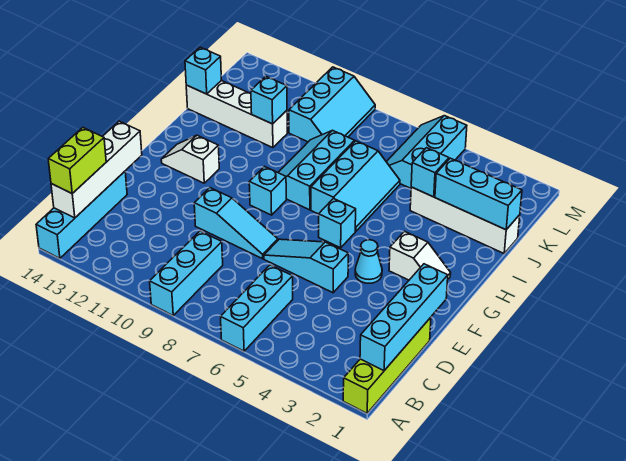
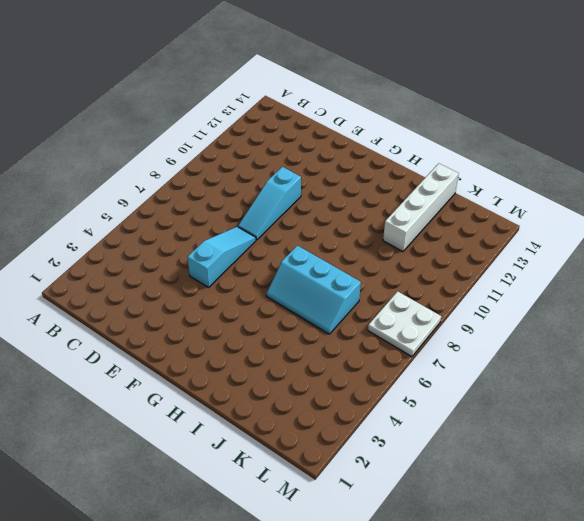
white plate L7:M8 level 1 -> none
none -> lime brick A1:D1 level 1
none -> cyan brick A6:C6 level 1
none -> cyan brick A9:C9 level 1

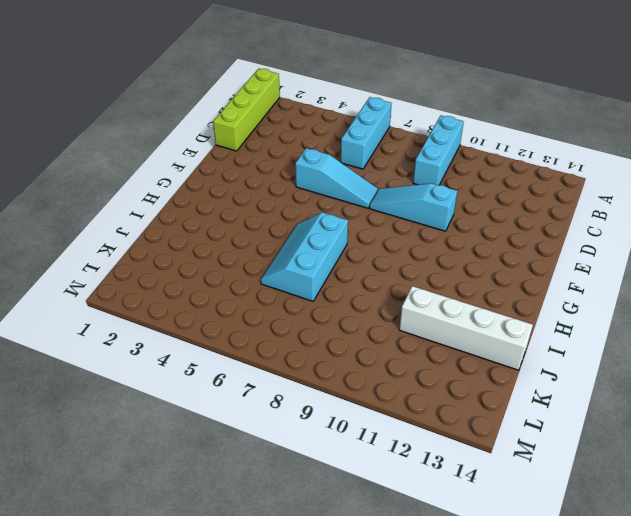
none -> cyan brick A14:D14 level 1
none -> cyan cone F4 level 1
none -> white slope G2:G3 level 1 top 3

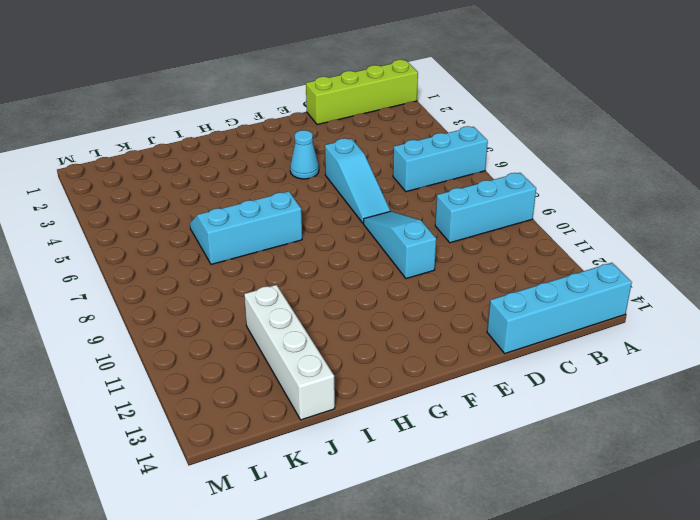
none -> white slope G2:G3 level 1 top 3
none -> cyan brick G6 level 1
none -> cyan brick G9 level 1

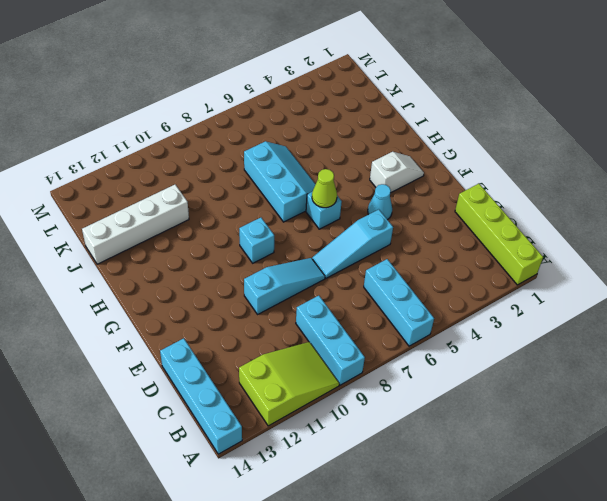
lime slope A10:B12 level 1 top 12 -> none
lime cone G6 level 2 -> none
none -> white slope G12:G13 level 1 top 12
none -> cyan slope H8:J9 level 1 top 8
none -> white brick J1:J4 level 1

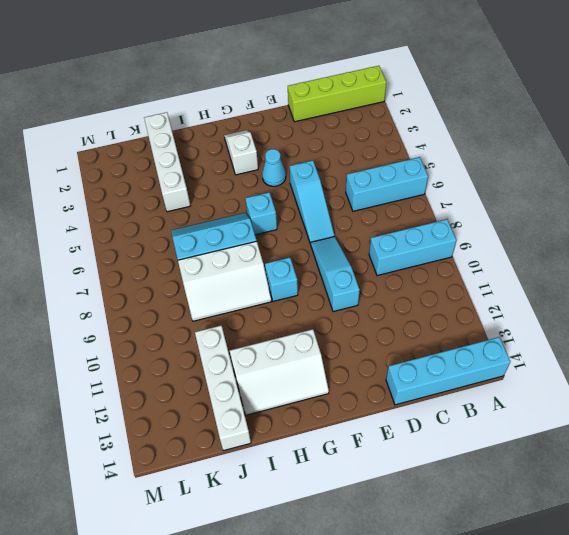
white slope G12:I13 level 1 top 12 -> white slope G12:G13 level 1 top 12
white slope H8:J9 level 1 top 8 -> cyan slope H8:J9 level 1 top 8
none -> cyan slope K5:M6 level 1 top 5
none -> cyan slope K9:M10 level 1 top 10
none -> cyan brick B1:E1 level 2

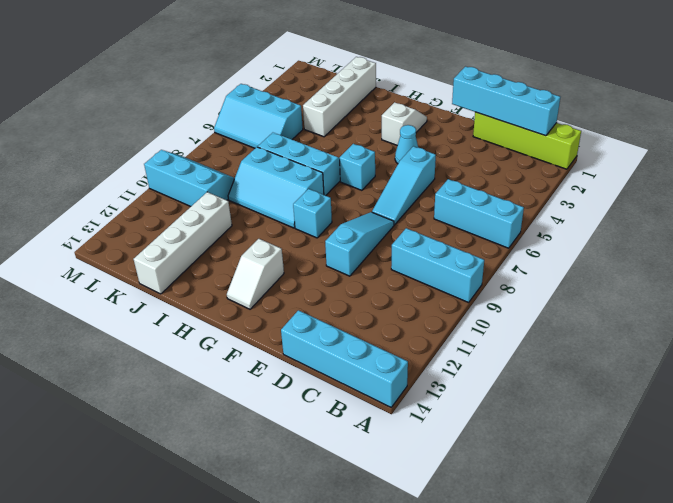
none -> white brick B14:E14 level 2
none -> cyan brick J1:J3 level 2
none -> cyan brick J4 level 2

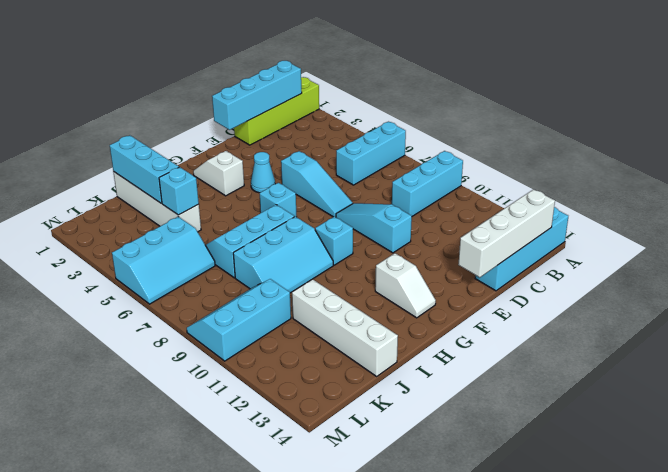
none -> cyan brick J11 level 2
none -> cyan brick J14 level 2
none -> lime brick B14:C14 level 3

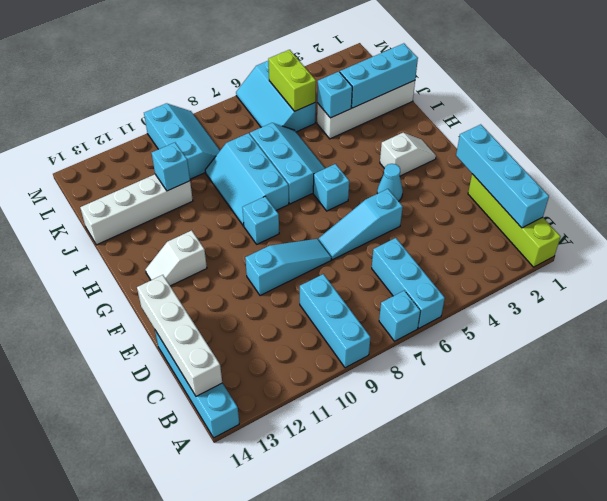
cyan brick A7 level 1 -> cyan brick J14 level 2
lime brick K5:L5 level 2 -> lime brick B14:C14 level 3

